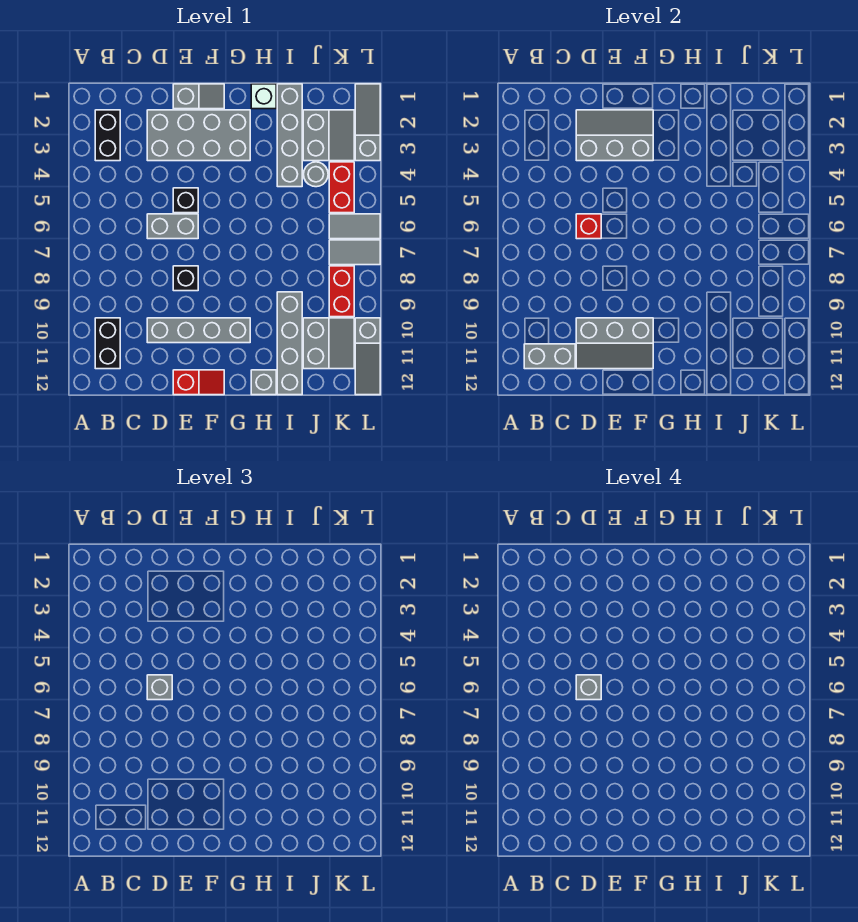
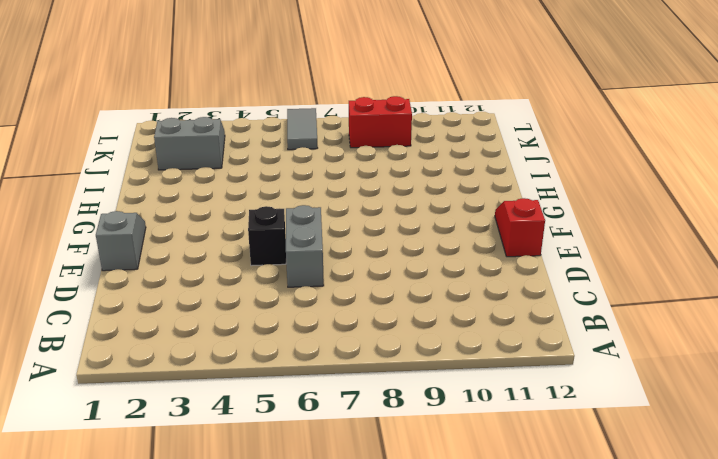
none -> black brick B2:B3 level 1
none -> black brick B10:B11 level 1
none -> grey brick D2:G3 level 1

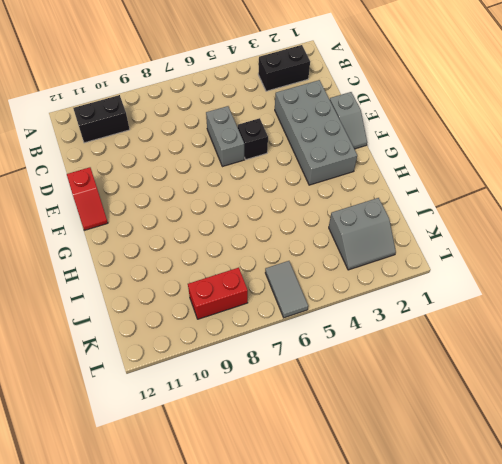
none -> grey brick D10:G10 level 1
none -> black brick E8 level 1
none -> white brick H1 level 1

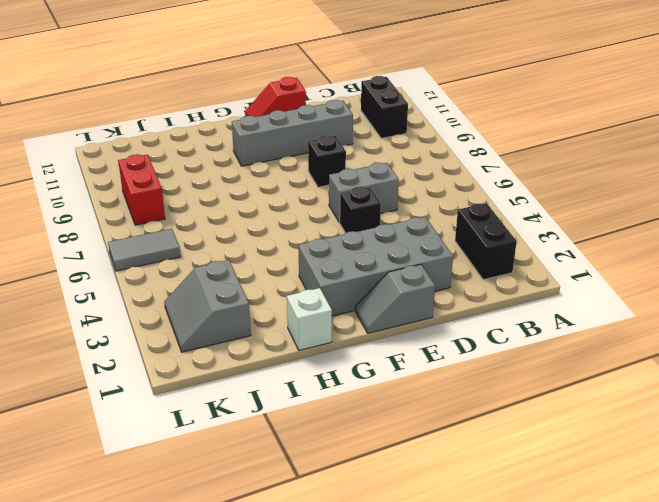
none -> grey brick H12 level 1
none -> grey brick I1:I4 level 1
none -> grey brick I9:I12 level 1

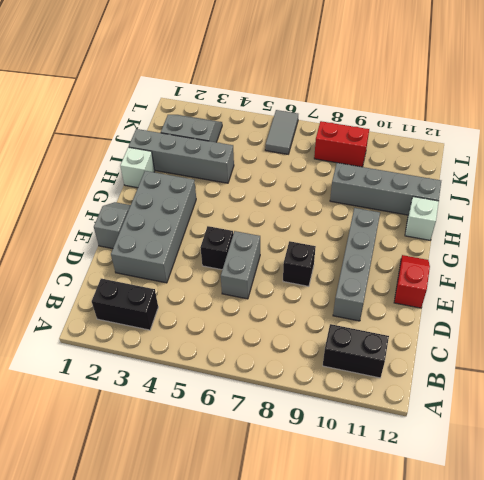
white brick H12 level 1 -> grey brick H12 level 1
none -> grey round brick J4 level 1
none -> grey slope J10:K11 level 1 top J
none -> red brick K4:K5 level 1

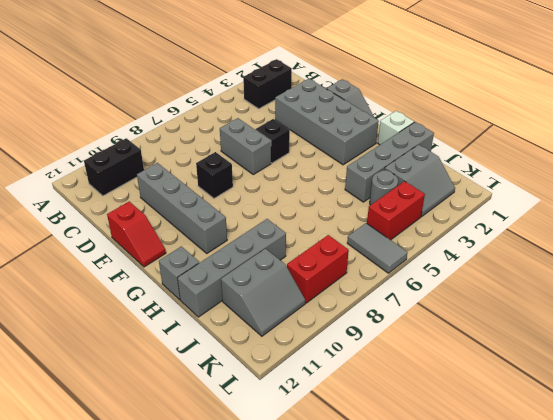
none -> grey tile K7:L7 level 1
none -> grey slope L1:L3 level 1 top 3
none -> grey slope L10:L12 level 1 top 10

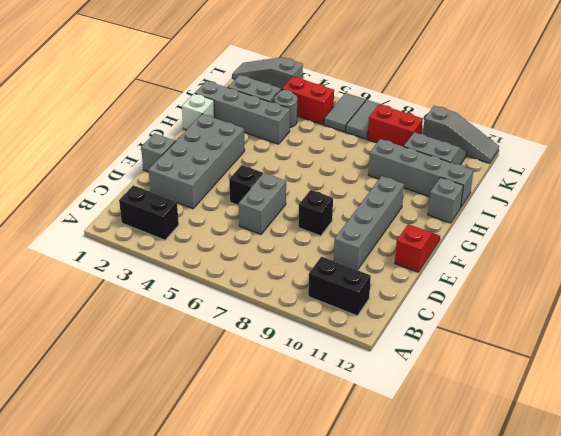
none -> grey brick B11:C11 level 2
none -> grey slope D2:F3 level 2 top 3
none -> red brick D6 level 2

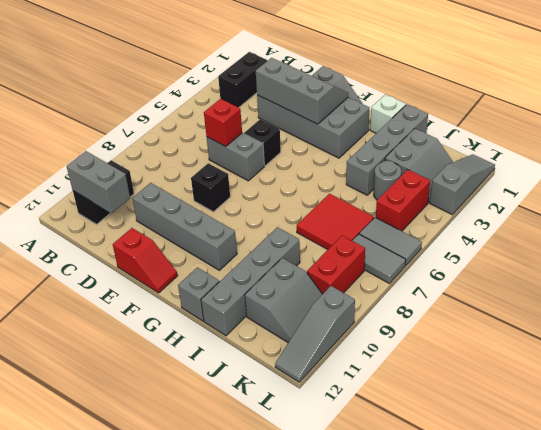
red tile I6:J7 level 1 -> none
none -> grey slope D10:F11 level 2 top 10
none -> grey brick D6 level 3
none -> grey brick D6 level 4

